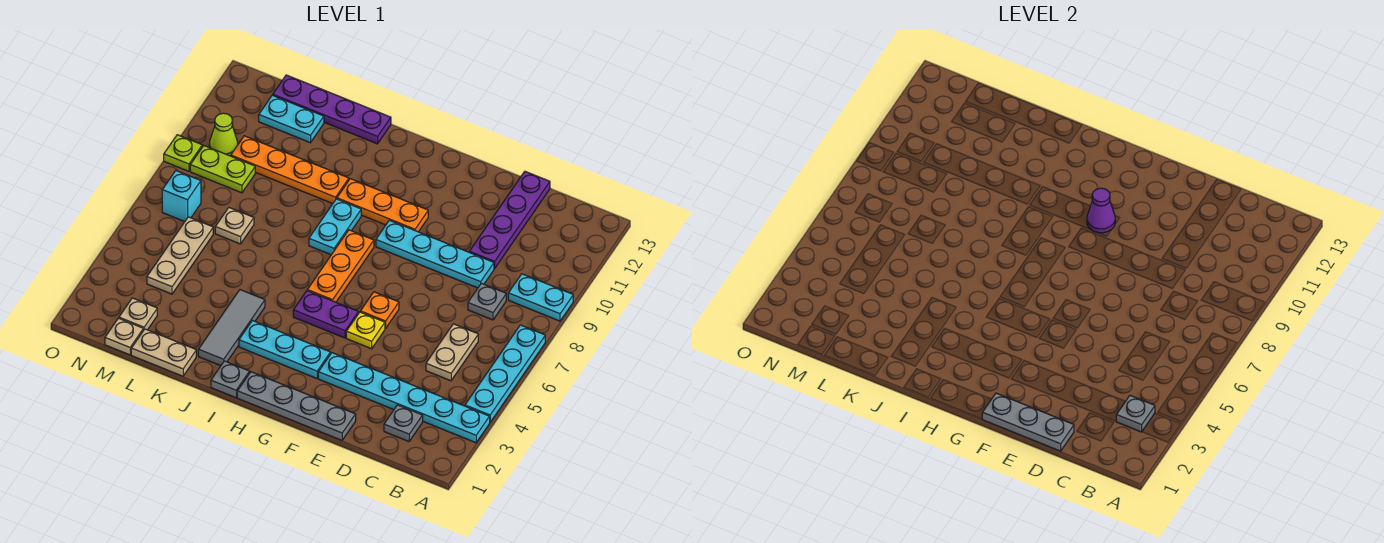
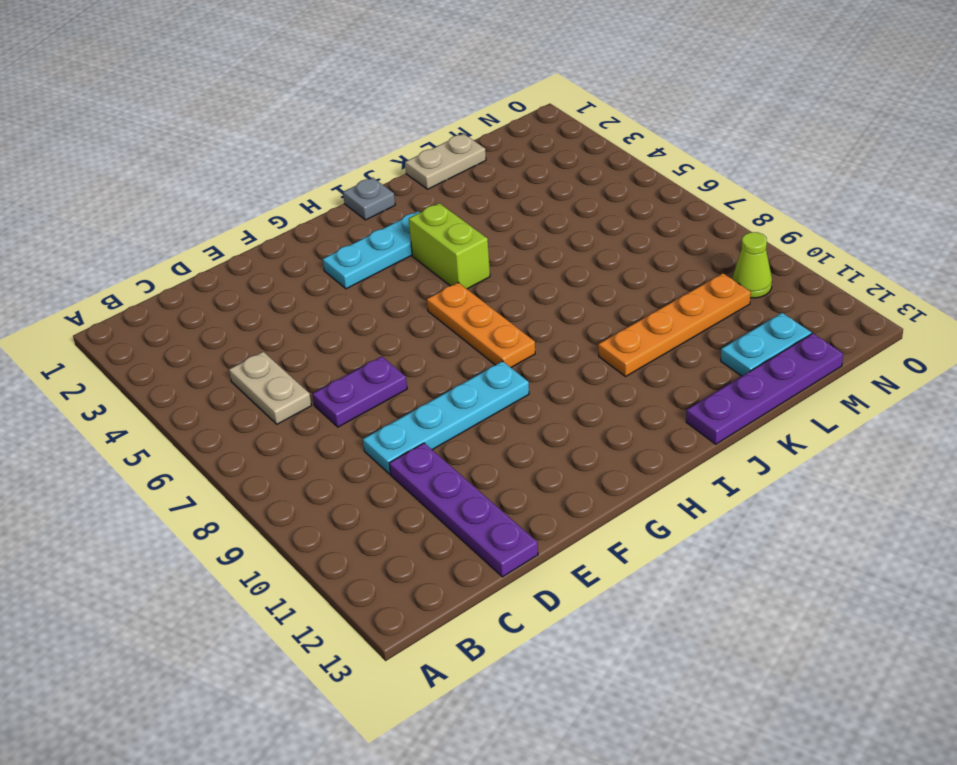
purple plate D7:E7 level 1 -> purple plate G5:H5 level 1
lime brick I4:I5 level 1 -> none
none -> cyan plate A3:F3 level 1
none -> cyan plate A4:A7 level 1
none -> cyan plate A9:B9 level 1
none -> grey plate C2 level 1

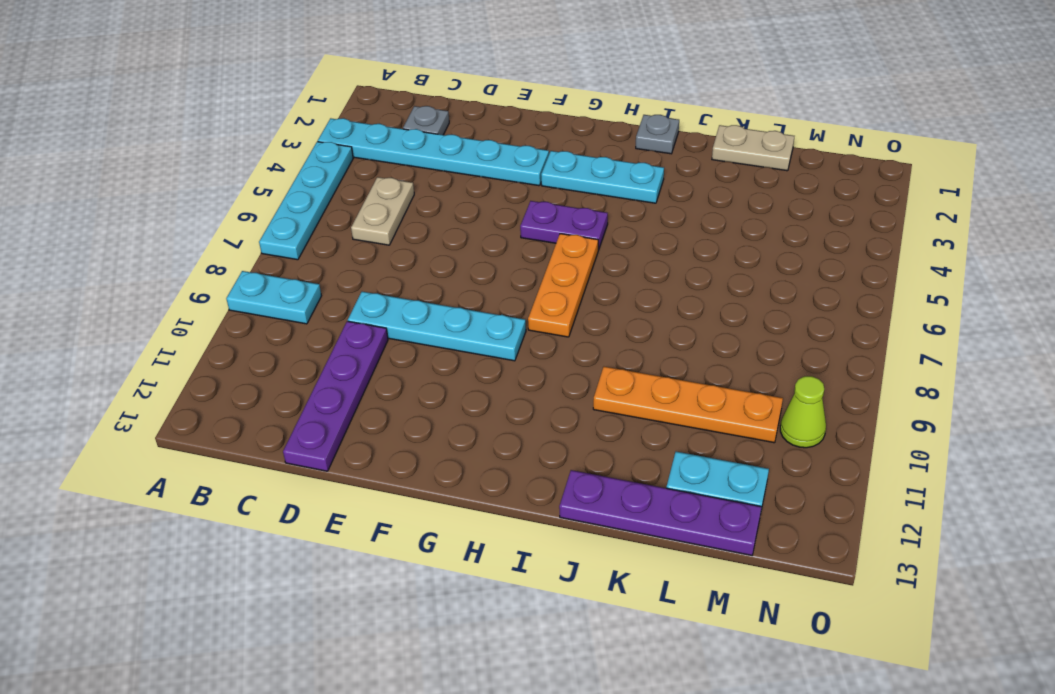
none -> grey plate C8 level 1
none -> grey plate E1:H1 level 1
none -> yellow plate F5 level 1
none -> orange plate F6 level 1

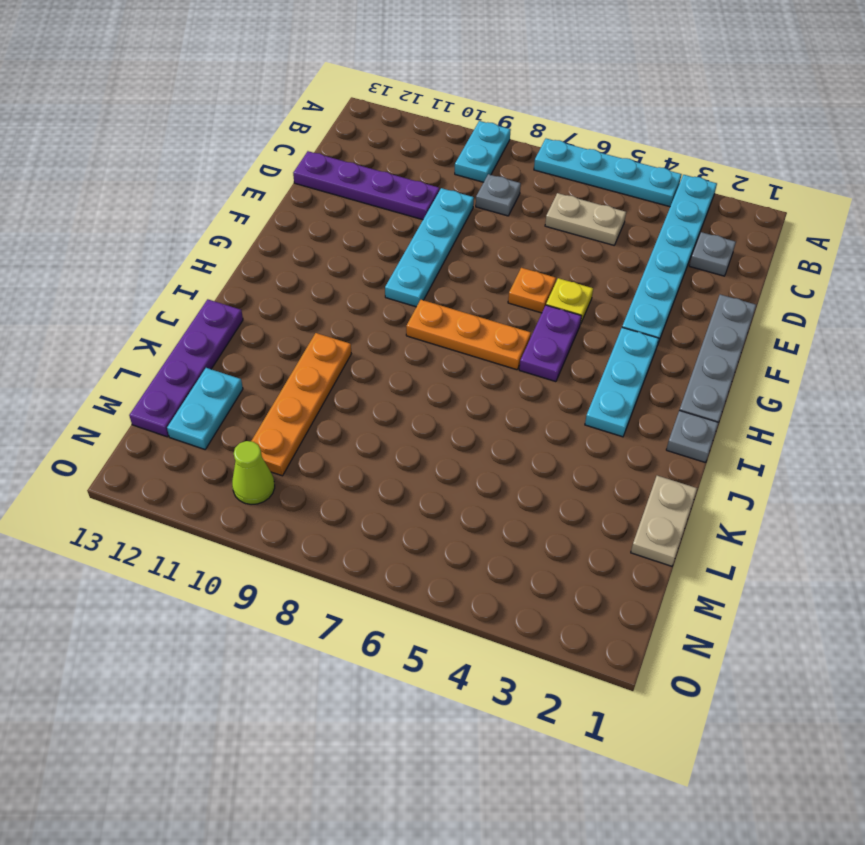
none -> orange plate G10:I10 level 1
none -> cyan plate I8:I9 level 1
none -> grey tile J2:J4 level 1
none -> tan plate L7 level 1

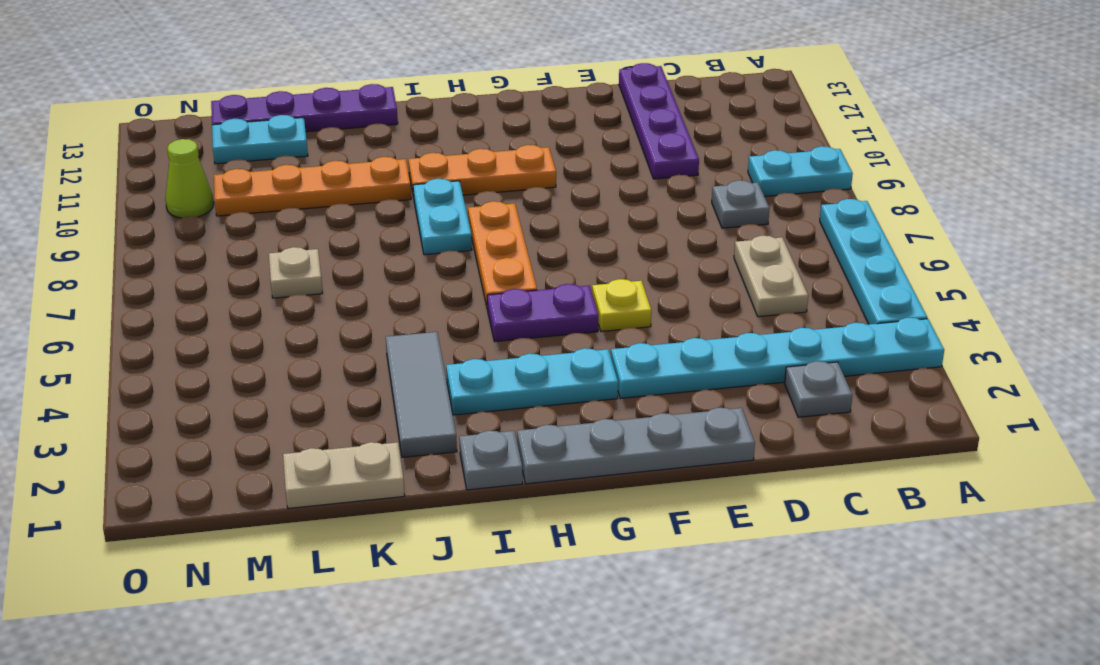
none -> cyan plate D9:G9 level 1
none -> orange plate F6 level 1
none -> tan plate M1 level 1
none -> tan plate M2 level 1

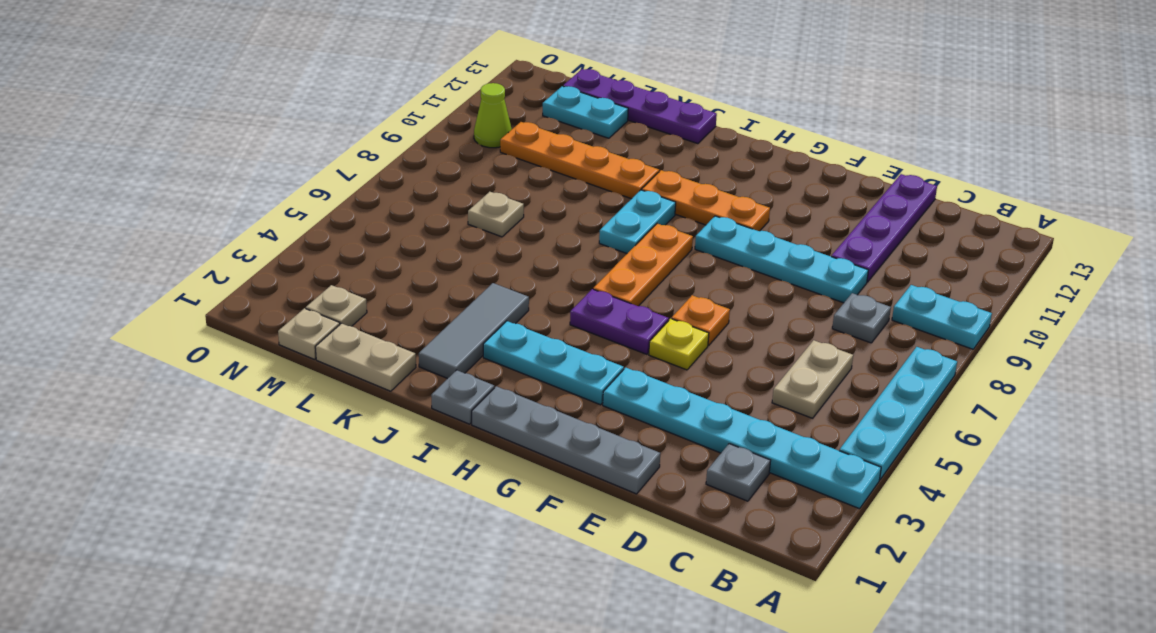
none -> tan plate M4:M6 level 1
none -> lime plate M9:N9 level 1
none -> cyan brick N7 level 1
none -> lime plate O9 level 1

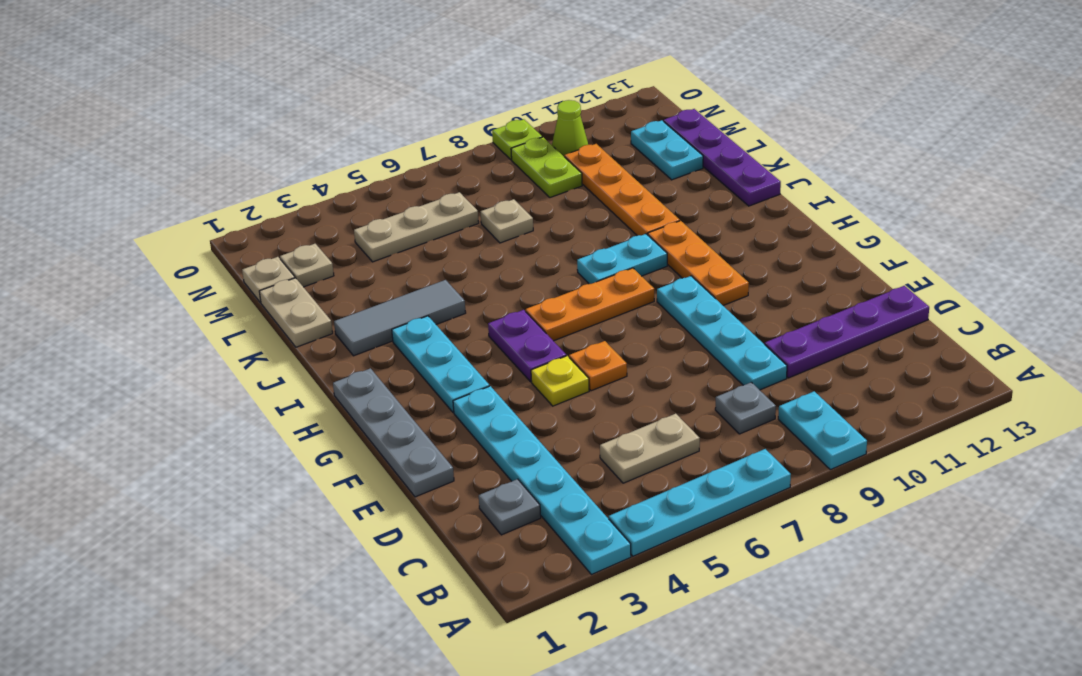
none -> grey plate I1 level 1
none -> cyan brick N7 level 1
none -> grey plate B3 level 2
none -> grey plate D1:F1 level 2

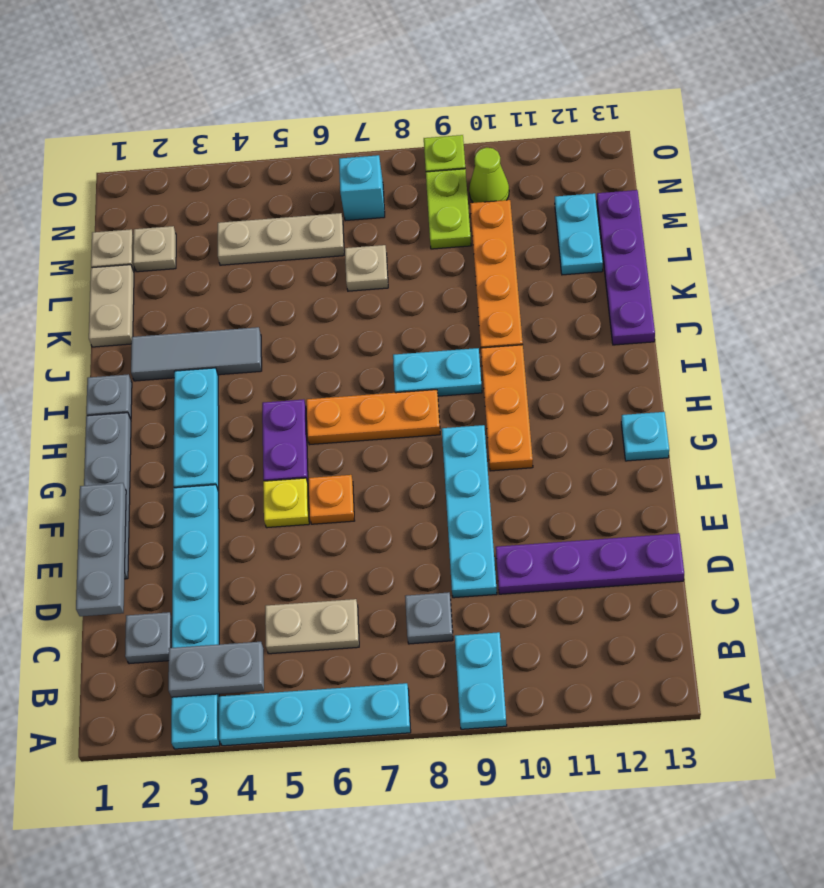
grey plate B3:B4 level 2 -> grey plate B3 level 2
cyan plate G13 level 1 -> none
none -> purple cone G10 level 2

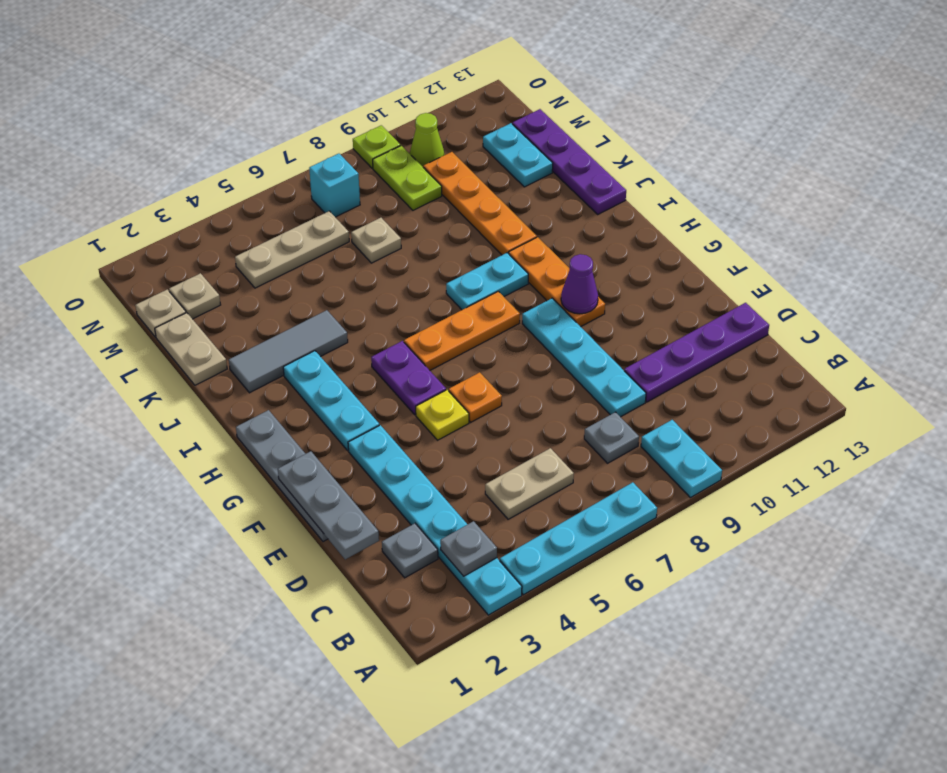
none -> grey plate I1 level 1

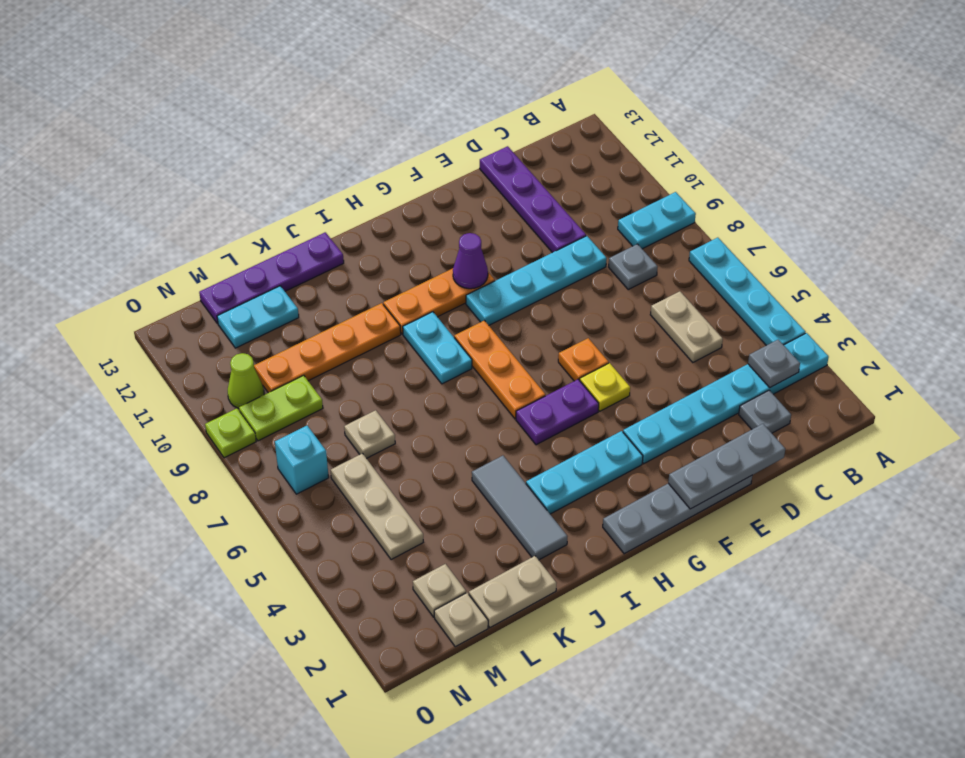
none -> grey plate I1 level 1

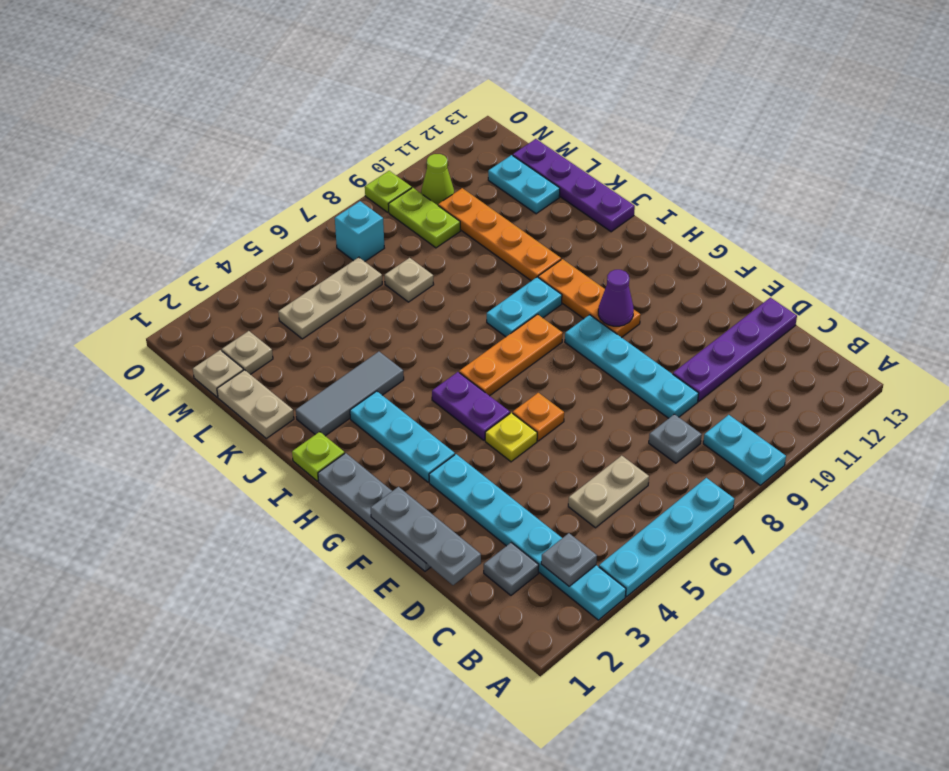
lime plate I1 level 1 -> grey plate I1 level 1

